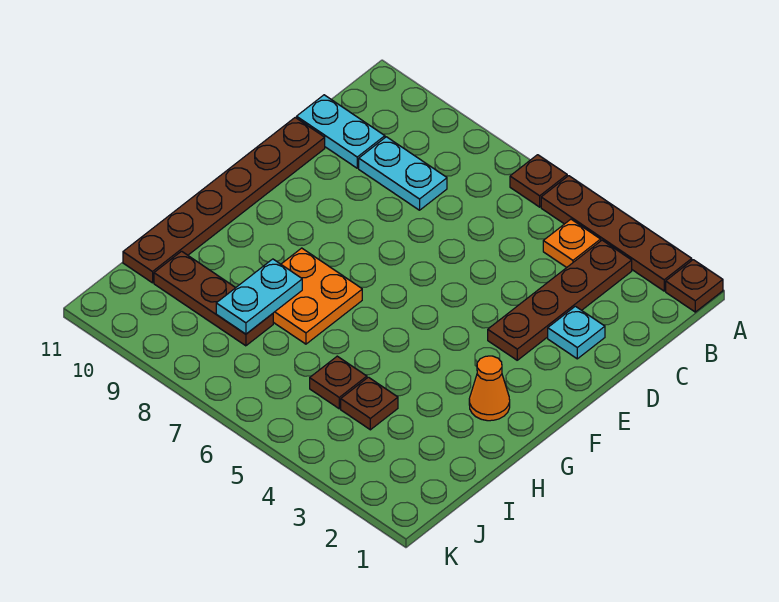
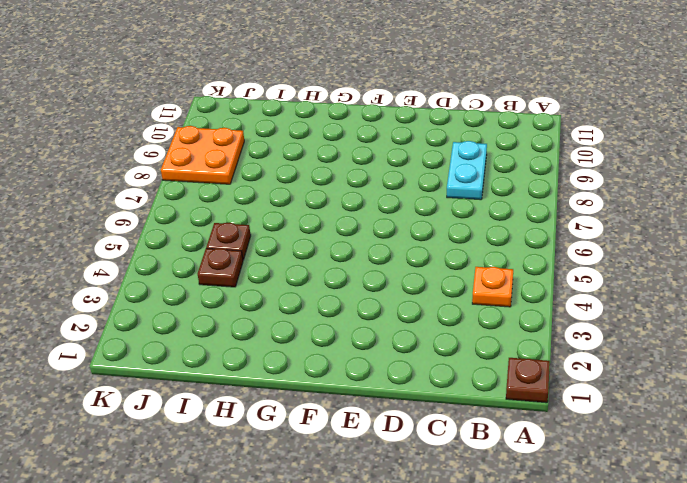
orange plate J8:K9 level 1 -> orange plate G7:H8 level 1
none -> brown plate A2:A5 level 1
none -> brown plate A6 level 1
none -> brown plate B3:E3 level 1

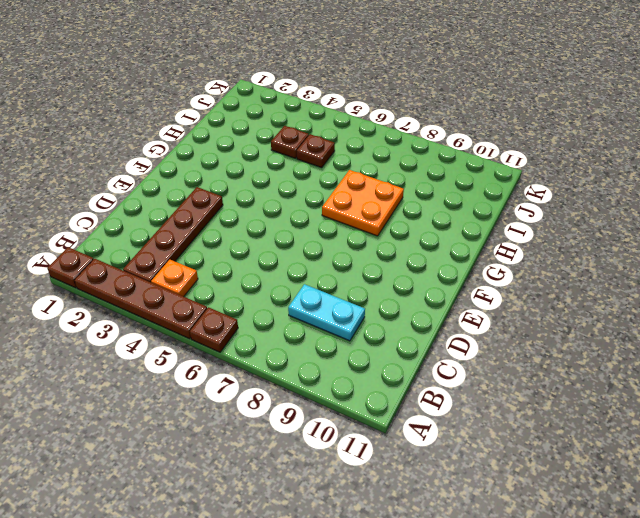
none -> cyan plate C10:C11 level 1
none -> cyan plate D2 level 1
none -> brown plate D11:I11 level 1

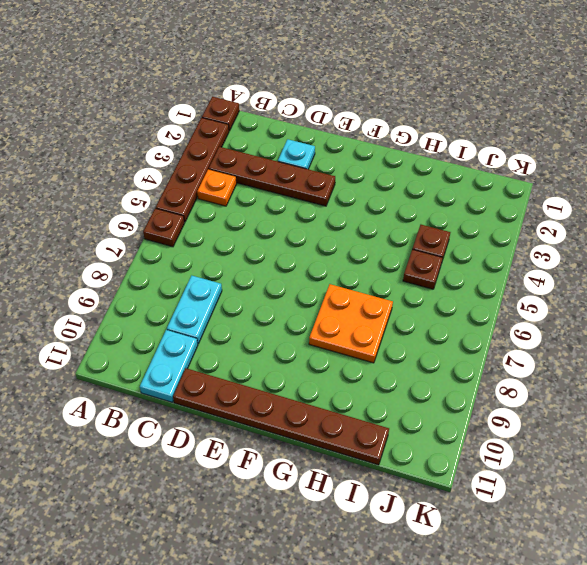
none -> orange cone G2 level 1
none -> brown plate I8:I10 level 1
none -> cyan plate H8:I8 level 2

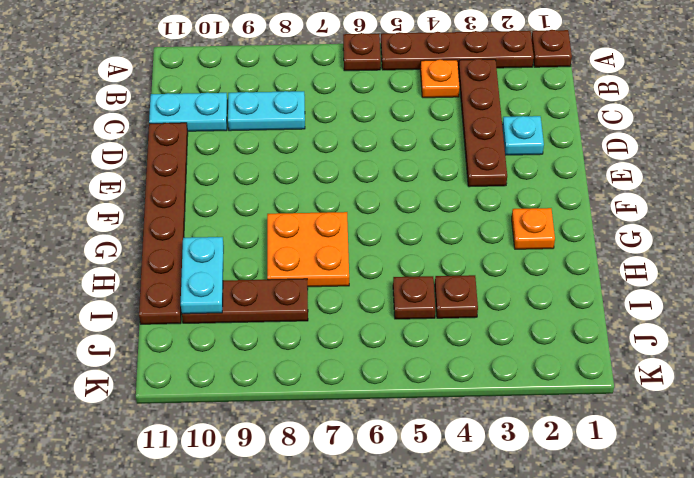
orange plate G2 level 1 -> orange cone G2 level 1
cyan plate H10:I10 level 2 -> cyan plate H8:I8 level 2

